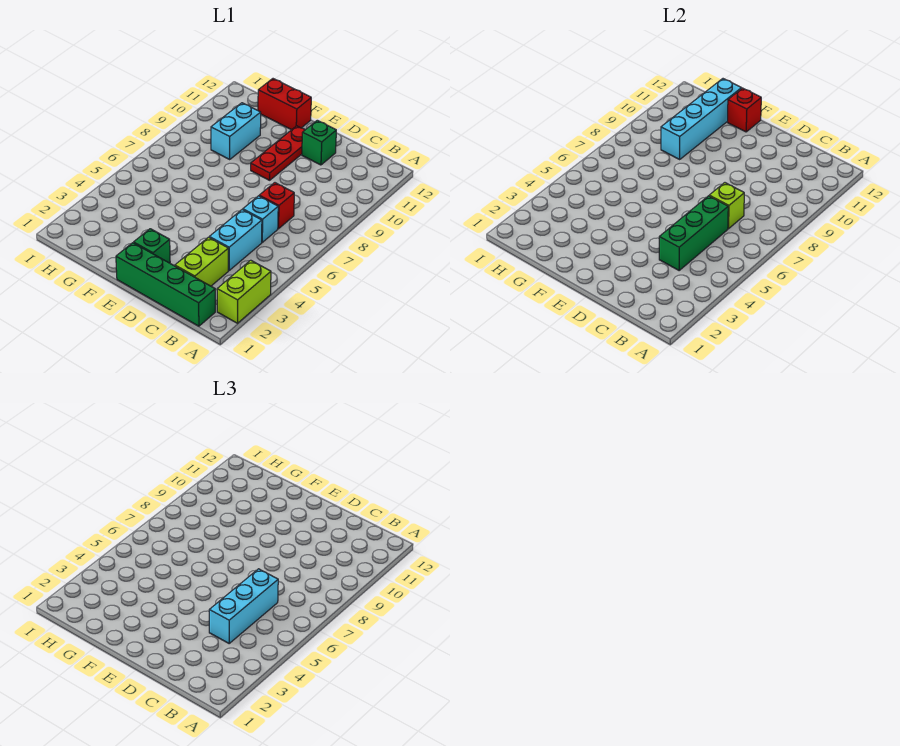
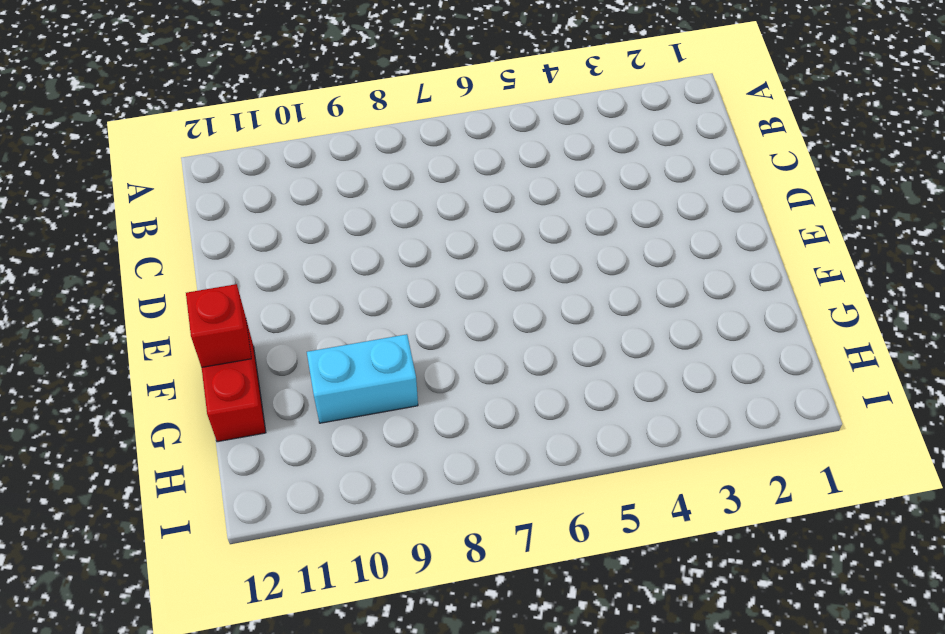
none -> lime brick A2:A3 level 1
none -> green brick B1:E1 level 1
none -> lime brick C2:C3 level 1

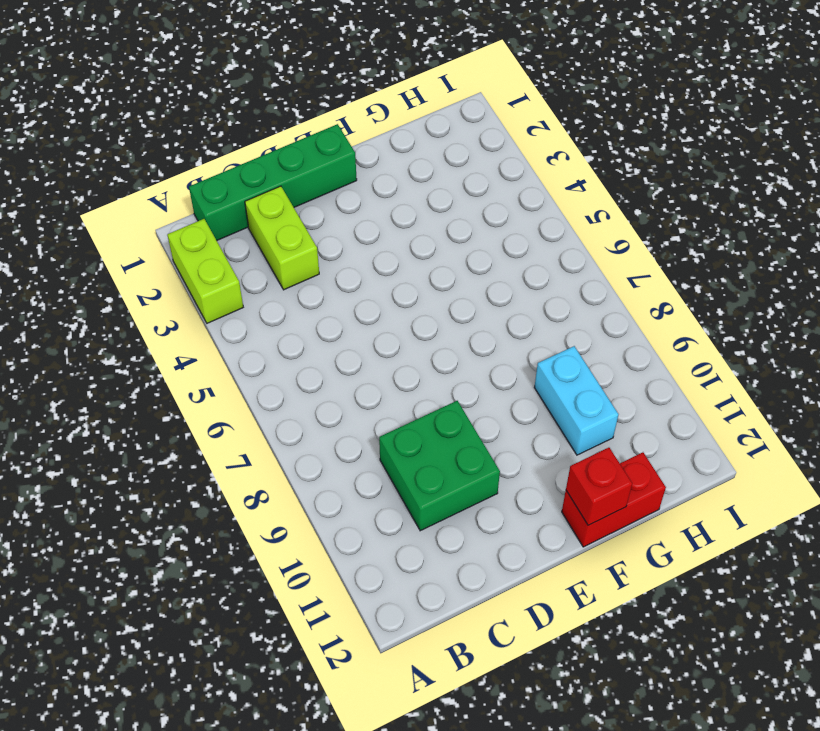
green brick C9:D10 level 1 -> none
none -> cyan brick C4:C5 level 1
none -> cyan brick C6 level 1
none -> red brick C7 level 1

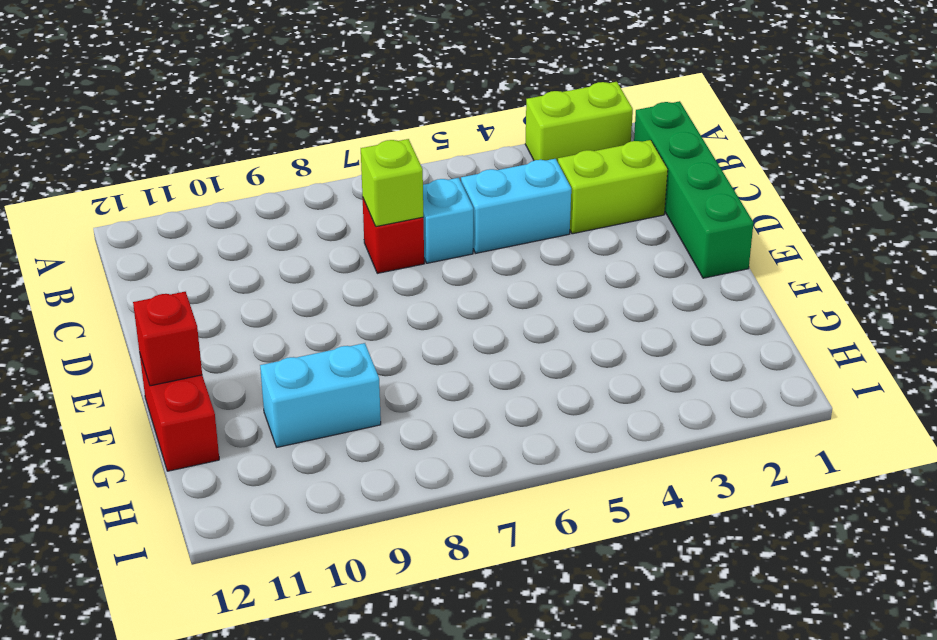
none -> green brick D11 level 1
none -> green brick E2 level 1
none -> red plate E9:E11 level 1

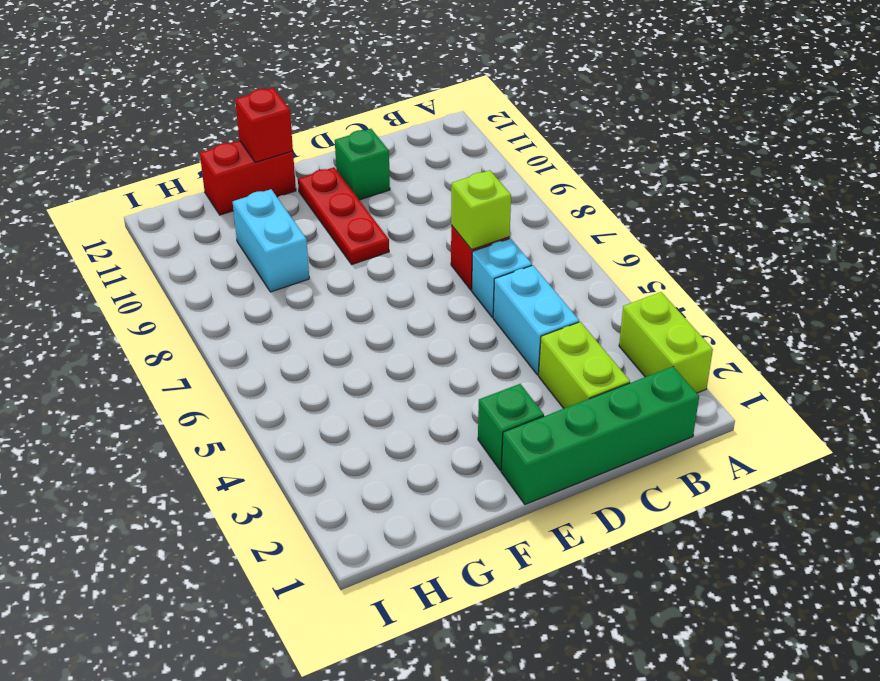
none -> green brick C4:C6 level 2
none -> cyan brick G9:G12 level 2
none -> cyan brick C4:C6 level 3

